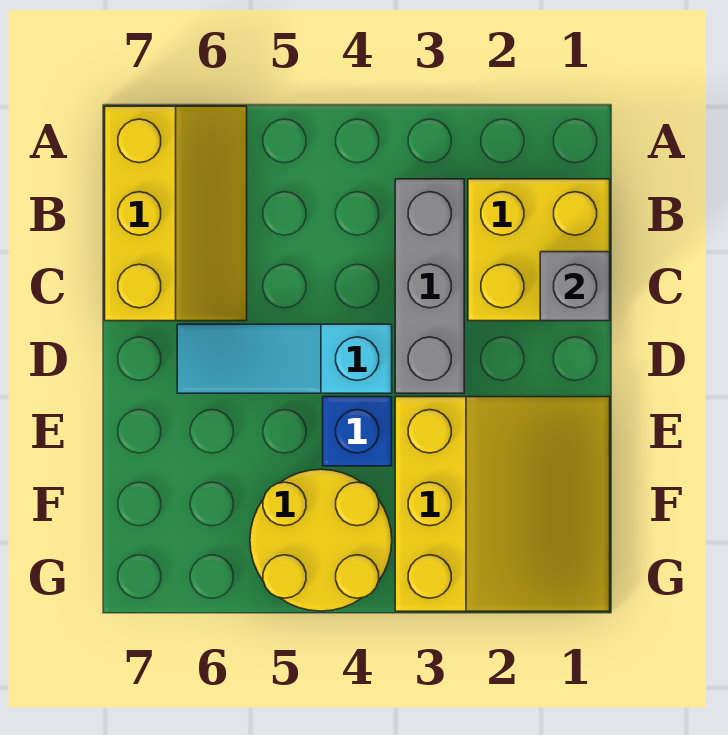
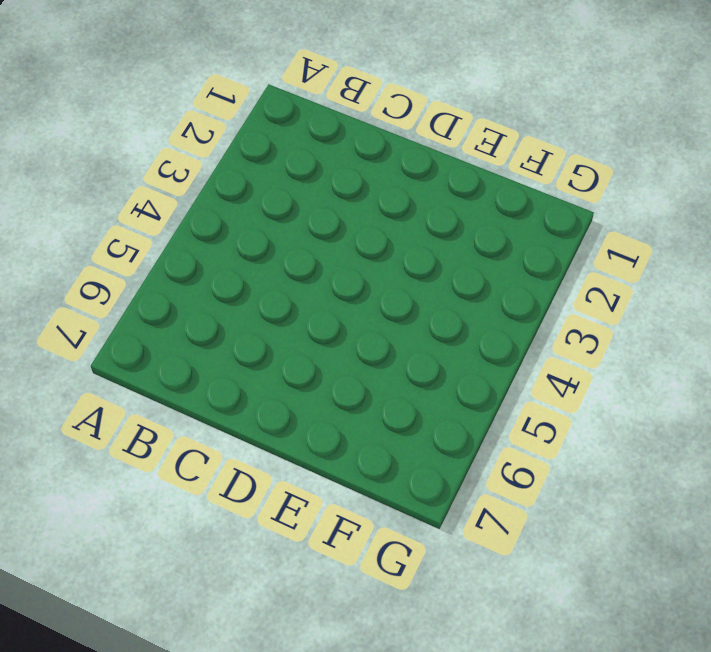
none -> yellow slope A6:C7 level 1 top 7
none -> yellow brick B1:C2 level 1

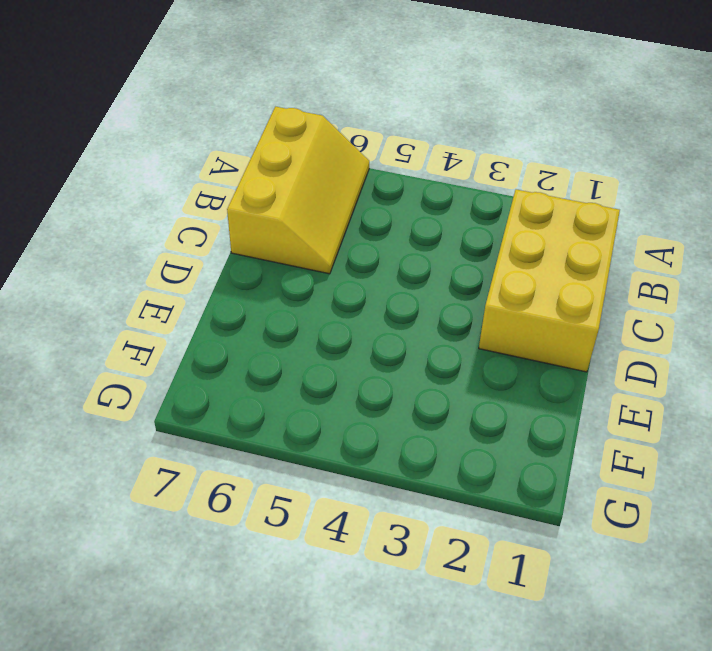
yellow brick B1:D2 level 1 -> yellow brick B1:C2 level 1
none -> grey brick B3:D3 level 1
none -> cyan slope D4:D6 level 1 top 4

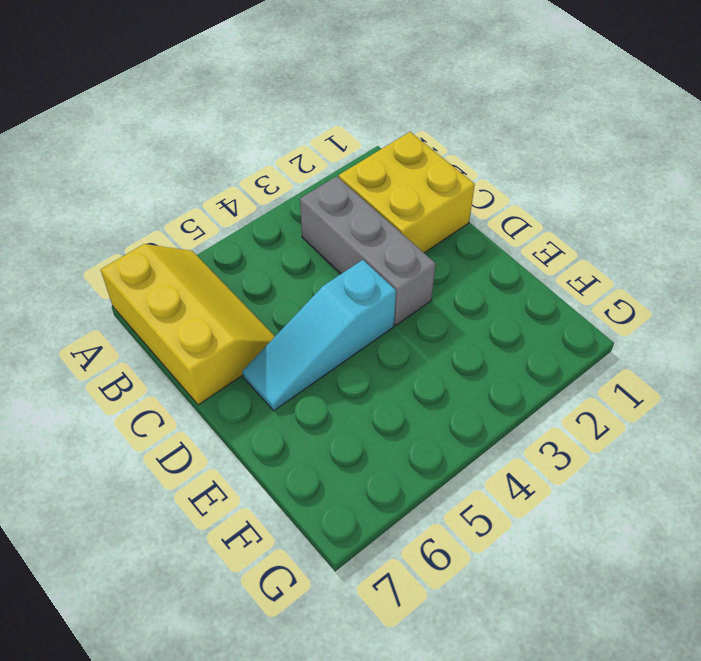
none -> yellow slope E1:G3 level 1 top 3
none -> blue brick E4 level 1

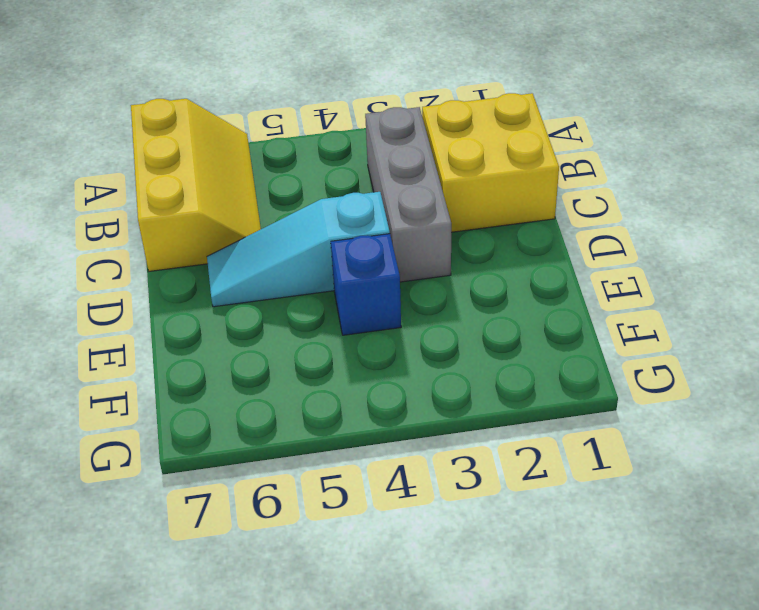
none -> yellow slope E1:G3 level 1 top 3
none -> yellow round brick F4:G5 level 1

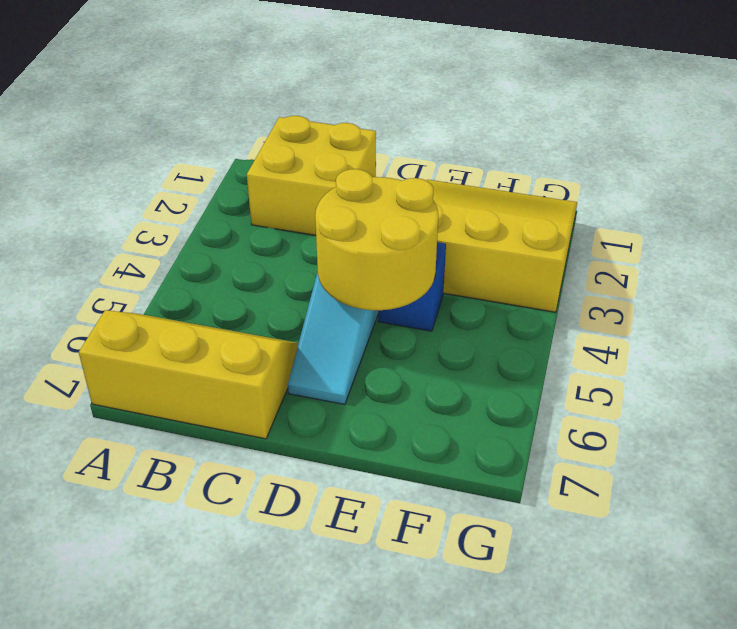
yellow round brick D4:E5 level 2 -> yellow round brick F4:G5 level 1
none -> grey brick B3:D3 level 1
none -> grey brick C1 level 2

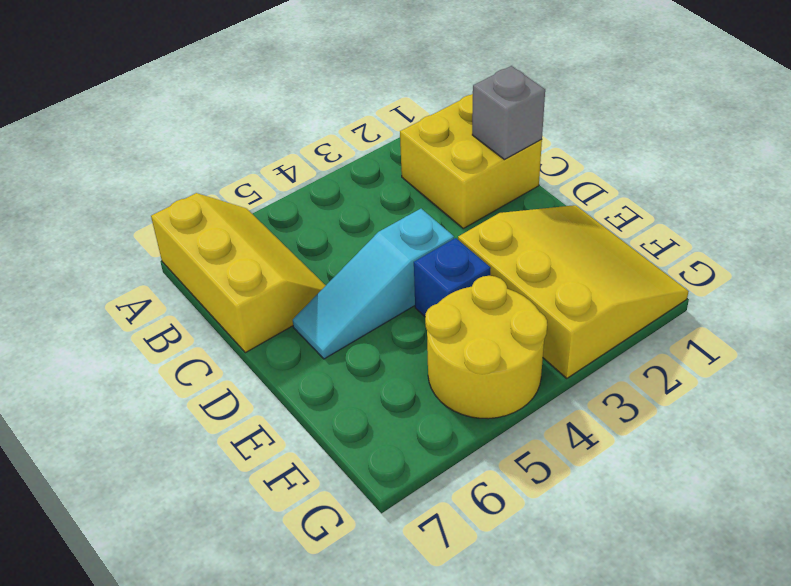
none -> grey brick B3:D3 level 1

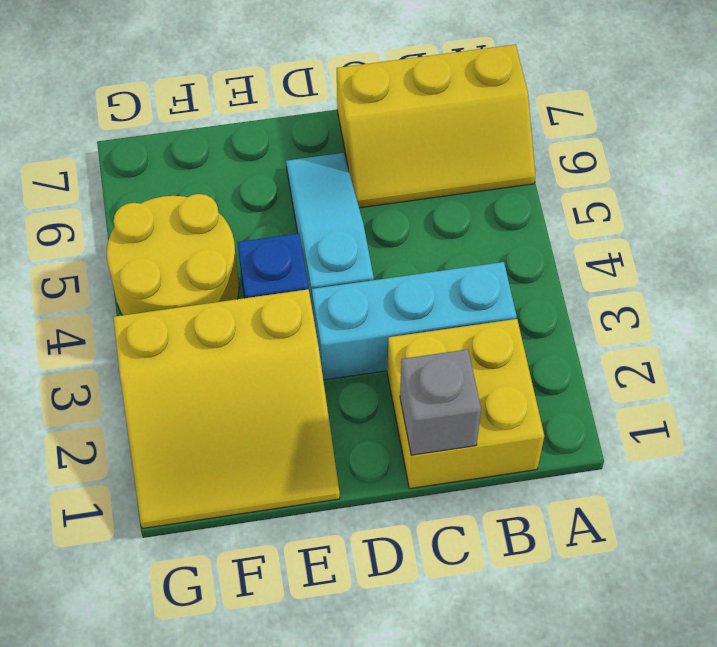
cyan brick B3:D3 level 1 -> grey brick B3:D3 level 1

